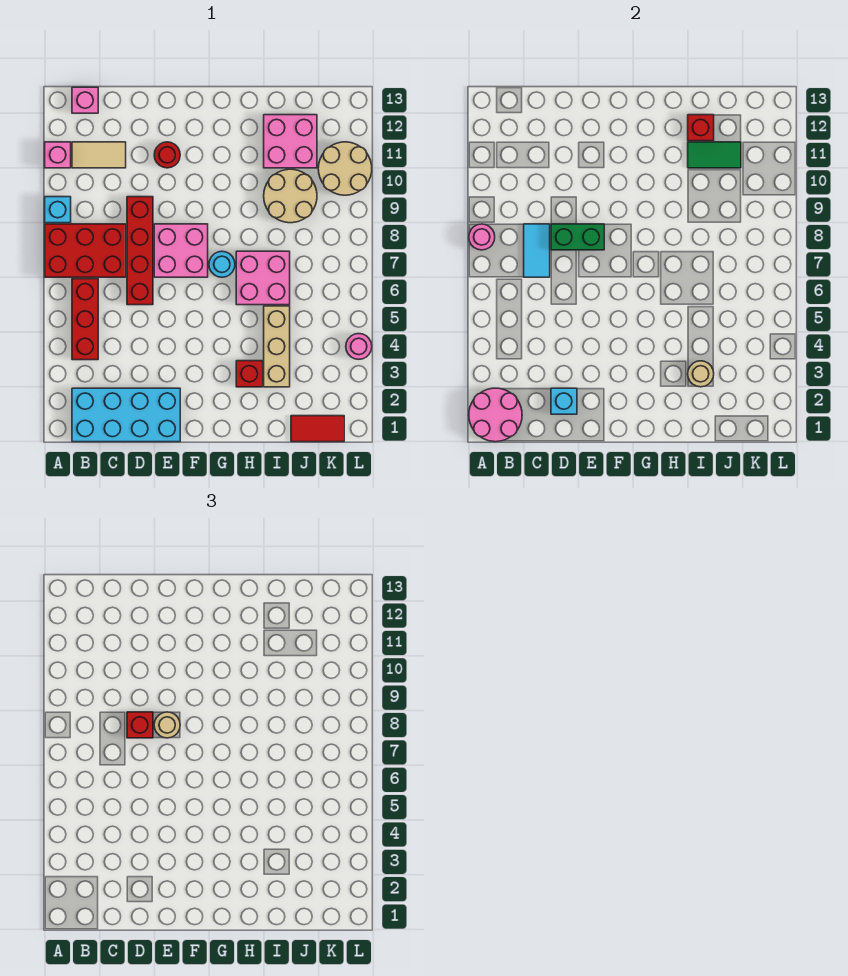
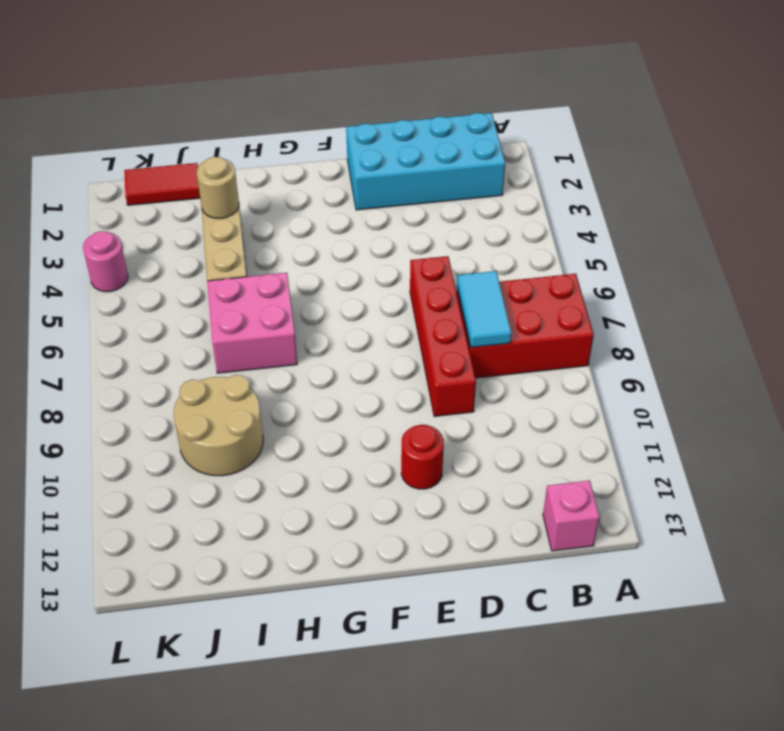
none -> cyan brick A9 level 1
none -> pink brick A11 level 1
none -> red brick B4:B6 level 1

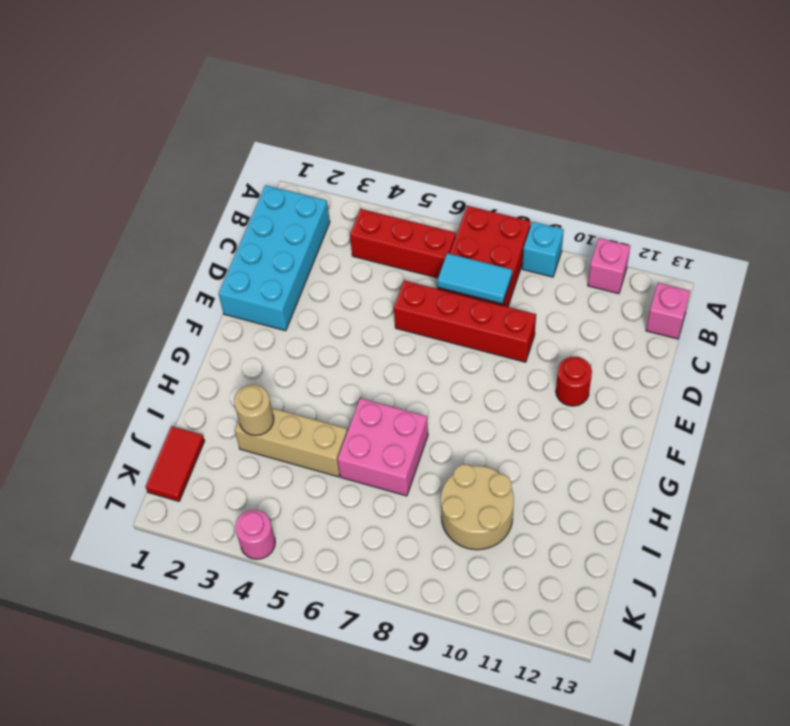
none -> tan tile B11:C11 level 1
none -> pink brick E7:F8 level 1
none -> cyan round brick G7 level 1

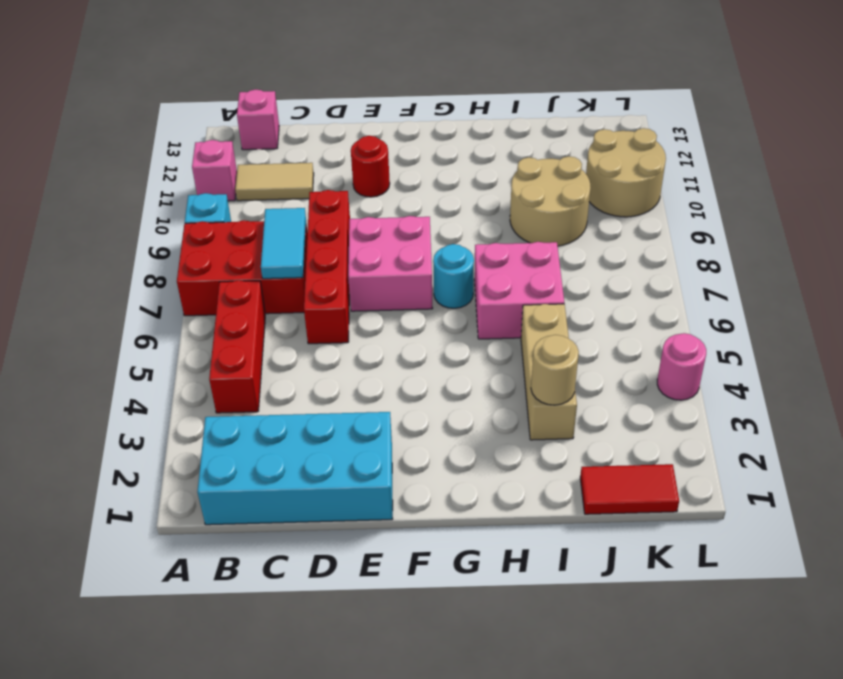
none -> red brick H3 level 1
none -> pink brick I11:J12 level 1
none -> pink round brick A1:B2 level 2

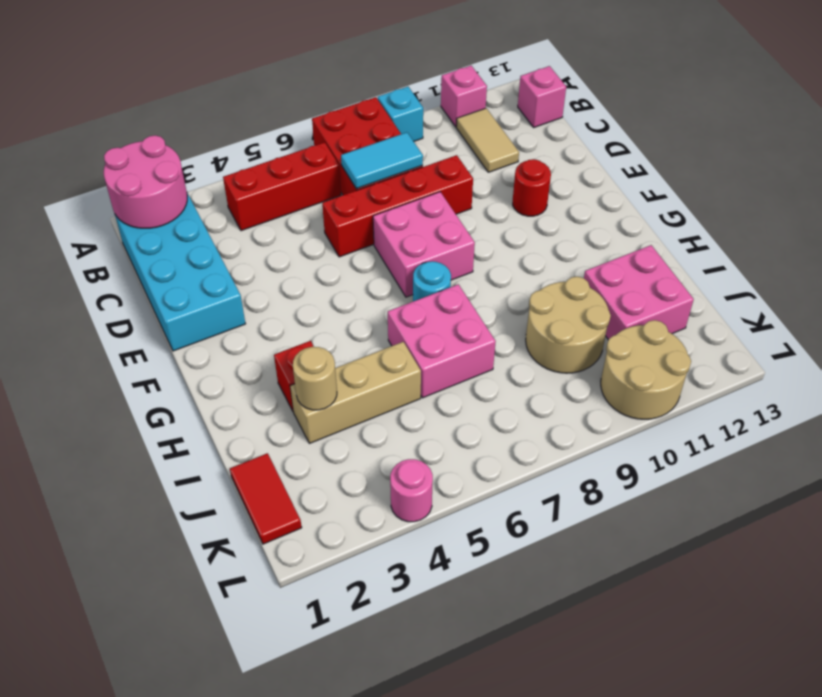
none -> pink round brick A8 level 2
none -> cyan brick D2 level 2
none -> green brick D8:E8 level 2

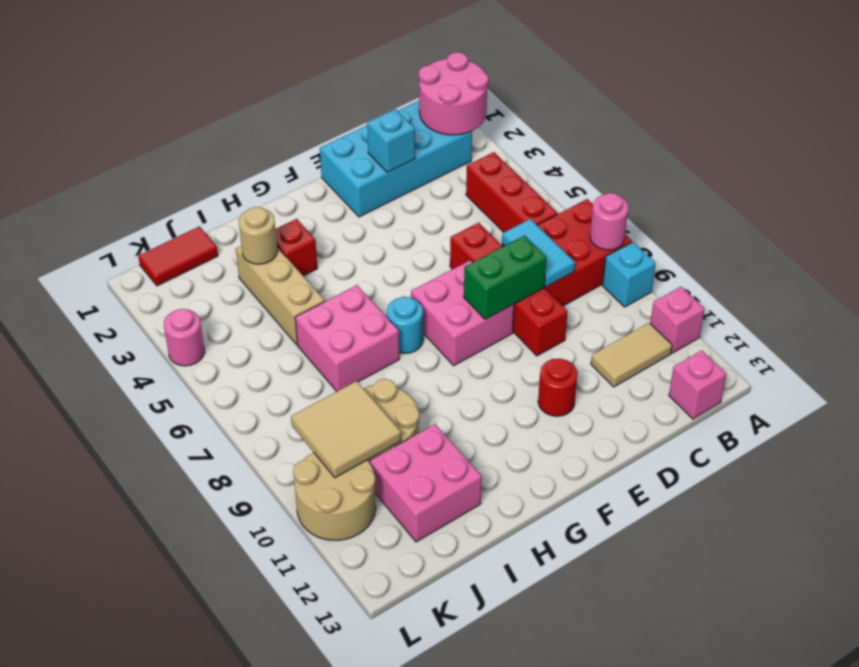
tan tile J9:K10 level 2 -> none
none -> green tile I11:J11 level 2
none -> red brick I12 level 2
none -> red brick D8 level 3

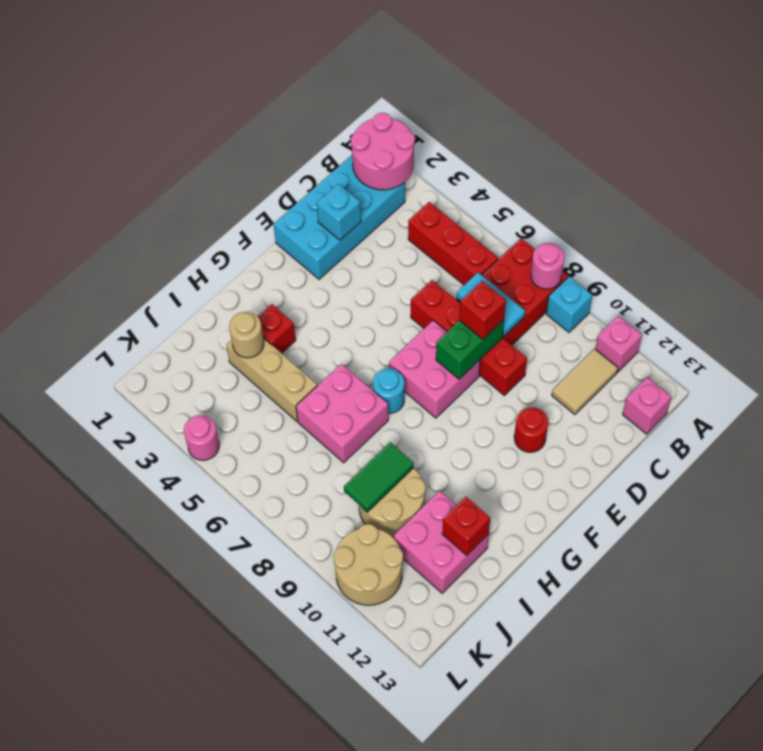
green tile I9:J9 level 2 -> green tile I11:J11 level 2
none -> red tile J1:K1 level 1
none -> tan round brick E8 level 3

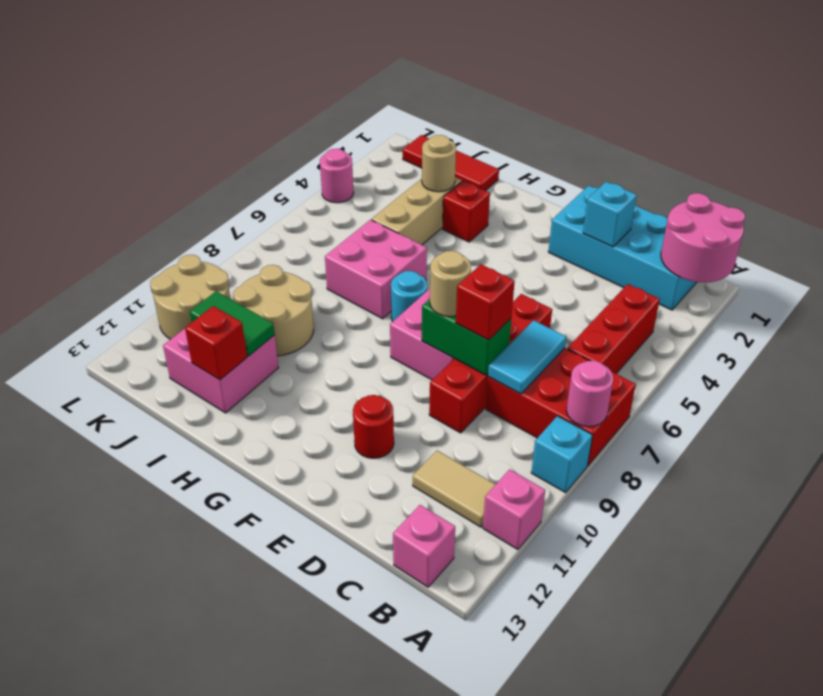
red tile I1:K1 level 1 -> red tile J1:K1 level 1

